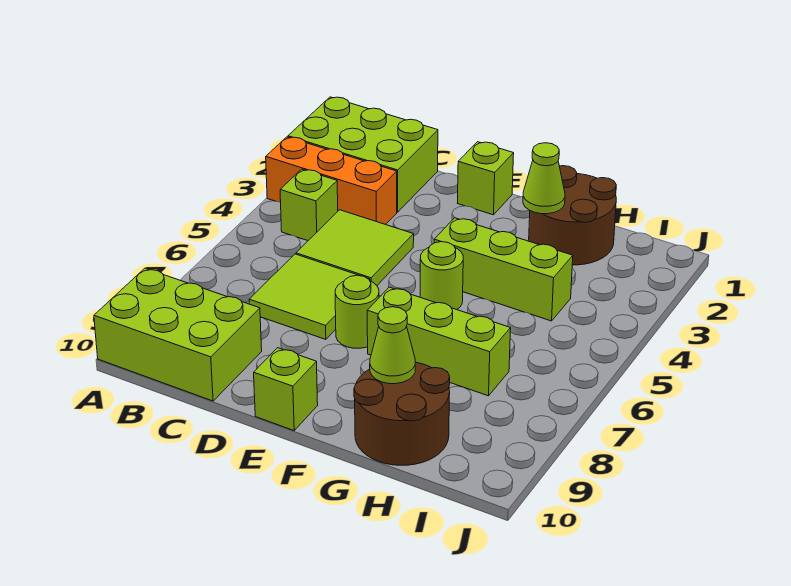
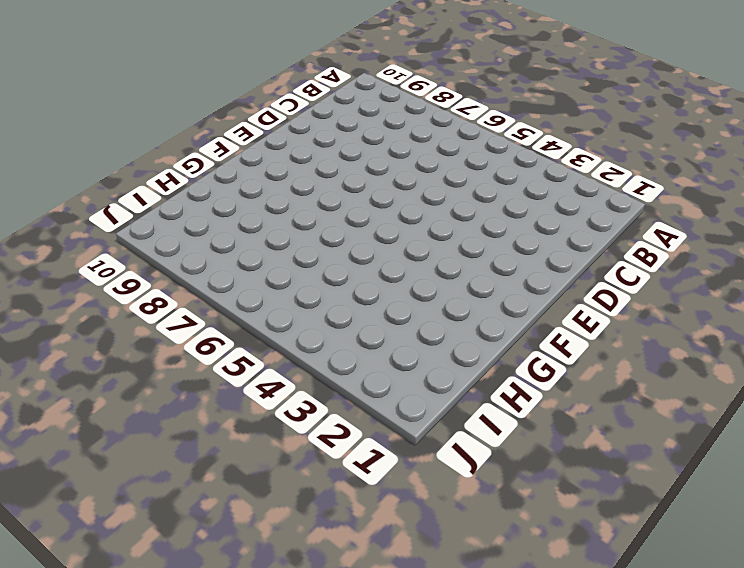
none -> lime brick A1:C2 level 1
none -> orange brick A3:C3 level 1
none -> lime brick A9:C10 level 1

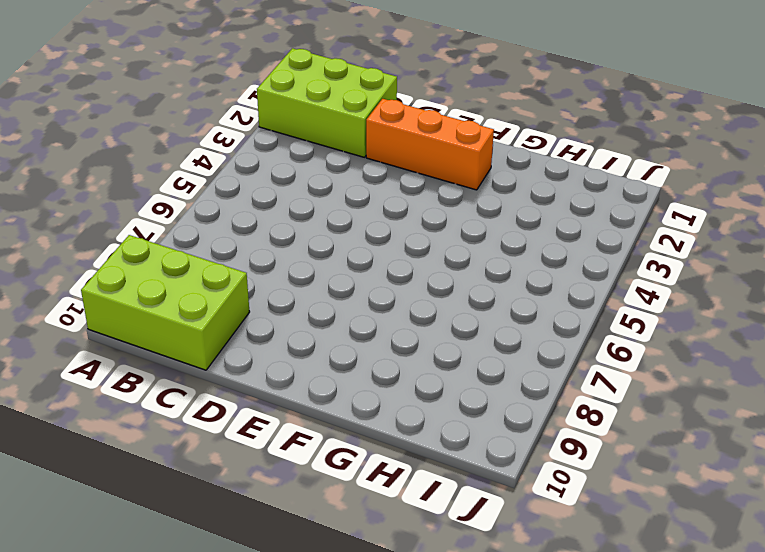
orange brick D2:F2 level 1 -> orange brick A3:C3 level 1
none -> lime brick B4 level 1
none -> lime tile C4:D5 level 1
none -> lime tile C6:D7 level 1

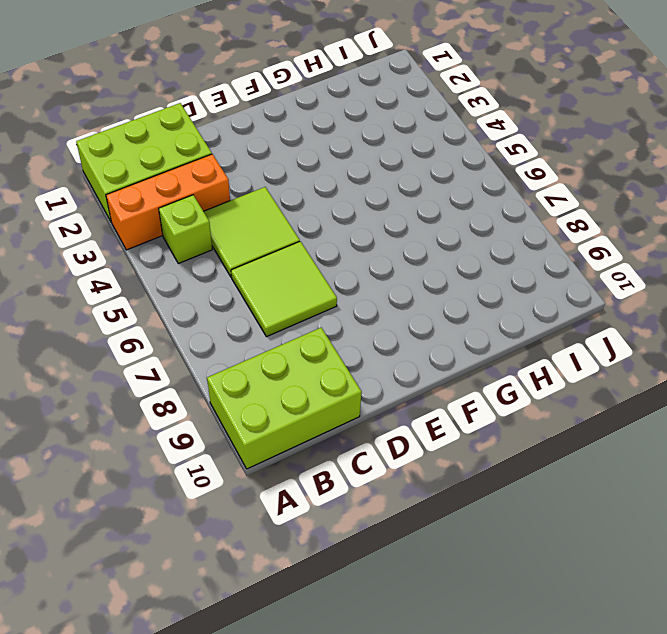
none -> lime brick E1 level 1
none -> lime round brick E7 level 1
none -> lime brick E10 level 1

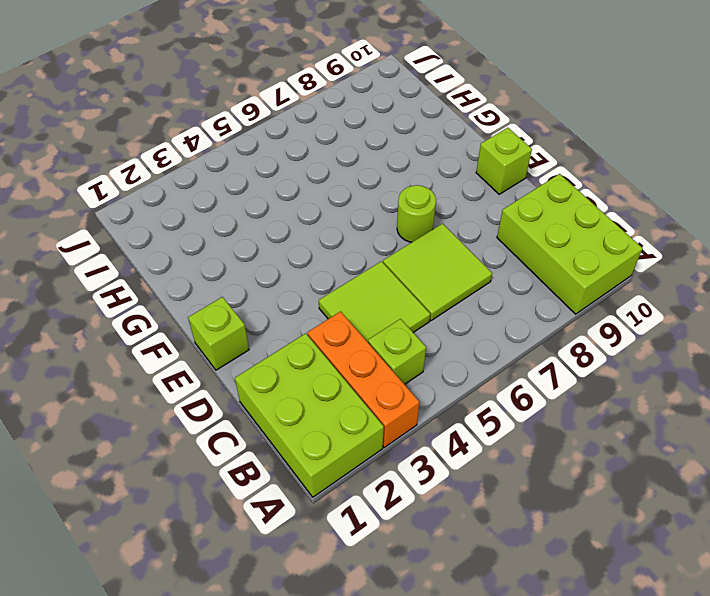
none -> lime brick F4:H4 level 1
none -> lime round brick F5 level 1
none -> lime brick F7:H7 level 1

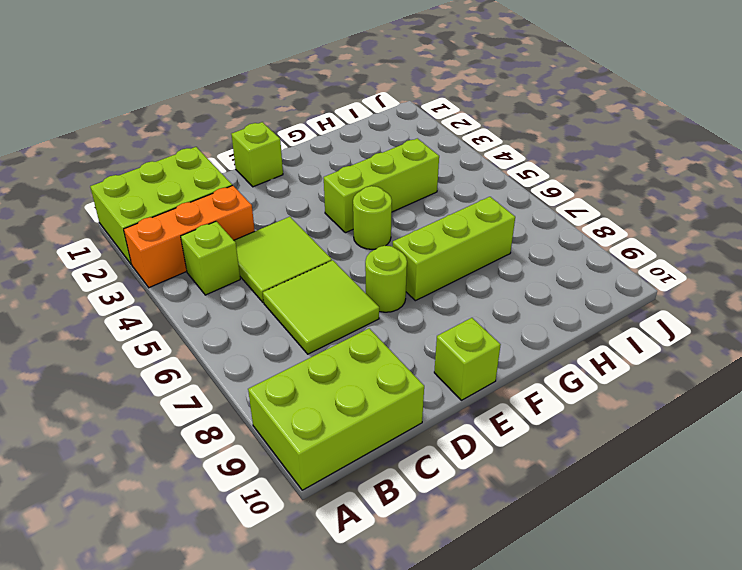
none -> brown round brick G1:H2 level 1
none -> brown round brick G9:H10 level 1
none -> lime cone G2 level 2

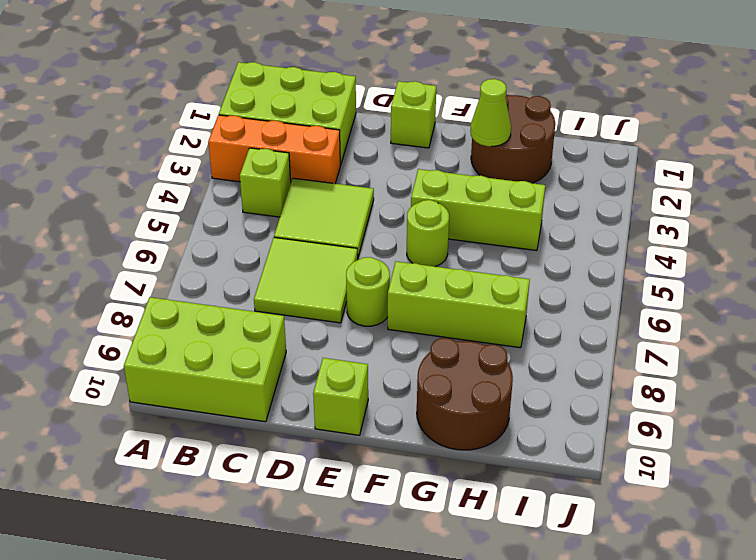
none -> lime cone G9 level 2

